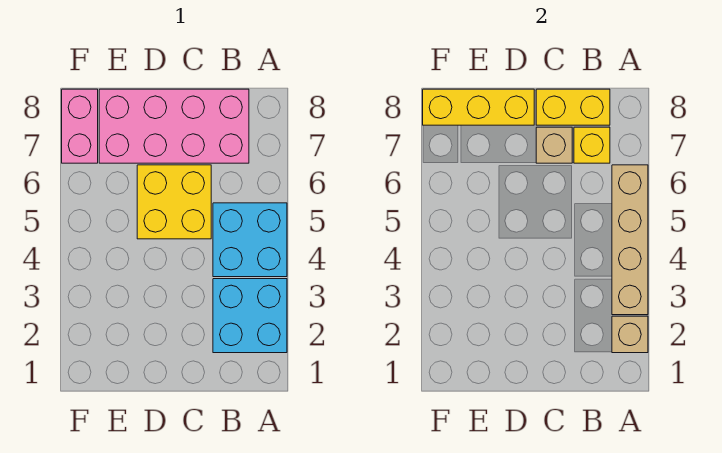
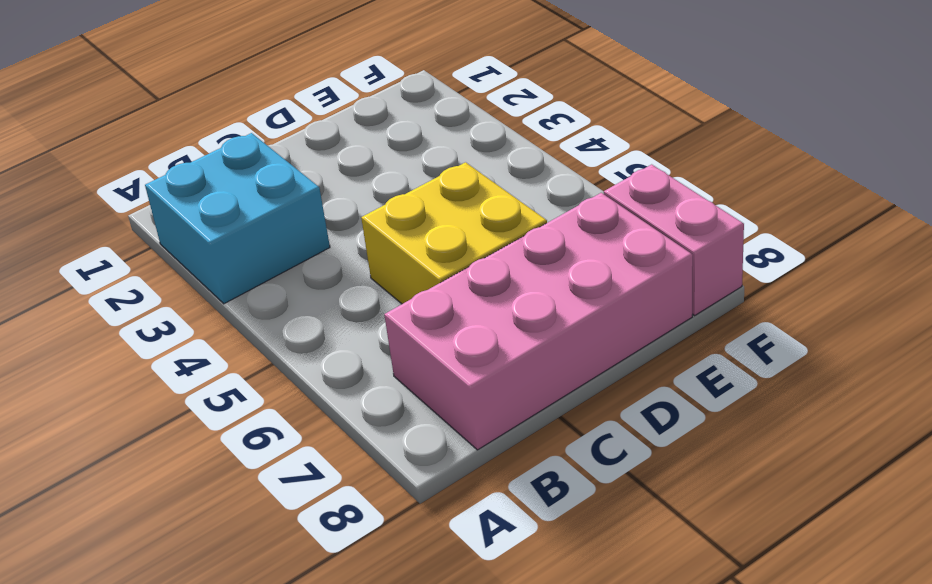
none -> cyan brick A4:B5 level 1
none -> tan brick A2 level 2

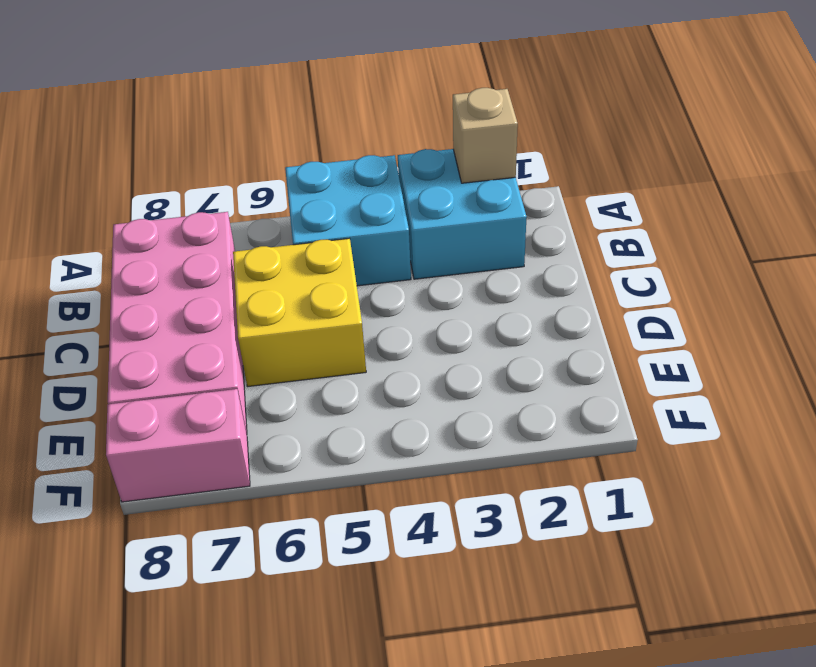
none -> tan brick A3:A6 level 2
none -> yellow brick B7 level 2

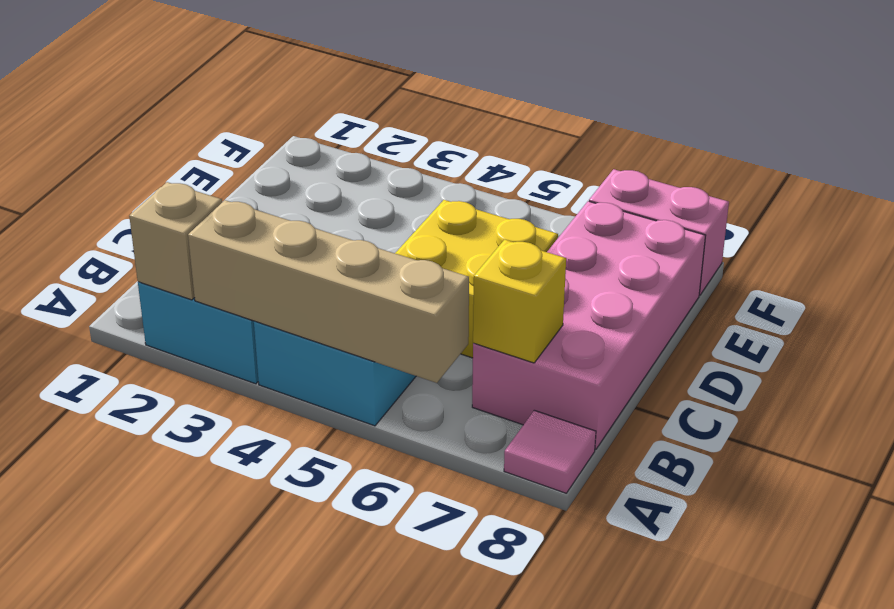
pink tile A8 level 1 -> none
none -> yellow brick B8:C8 level 2
none -> tan brick C7 level 2

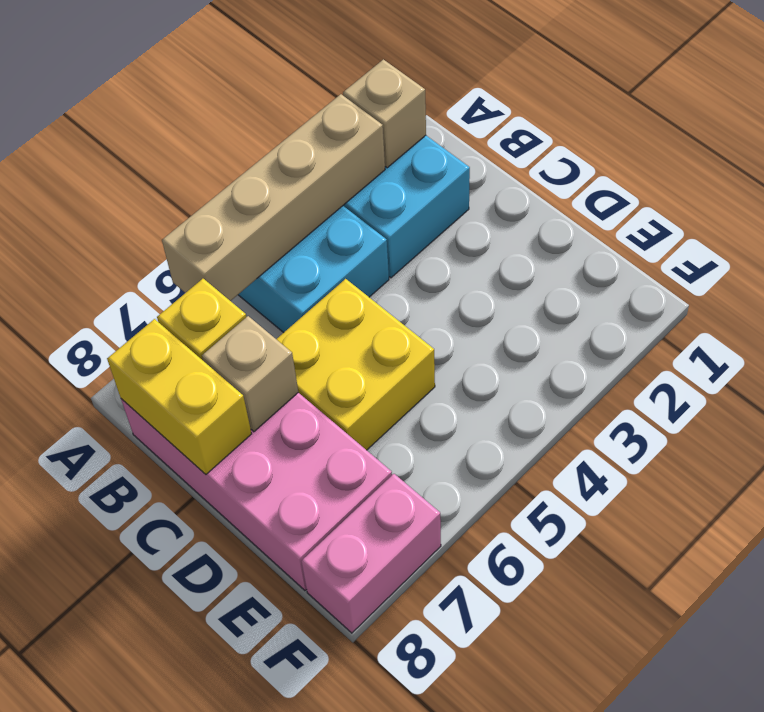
none -> yellow brick D8:F8 level 2

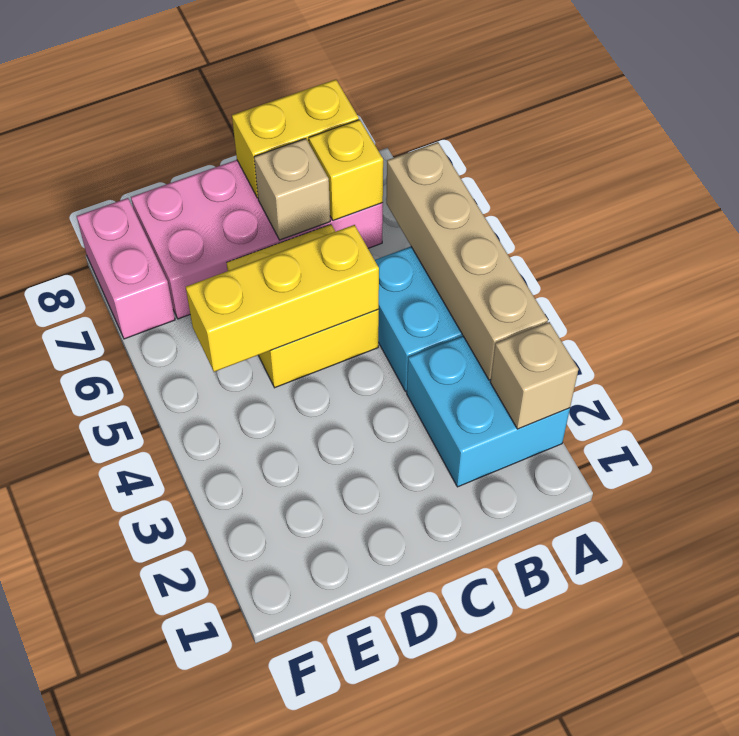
yellow brick C5:E5 level 2 -> yellow brick D8:F8 level 2

